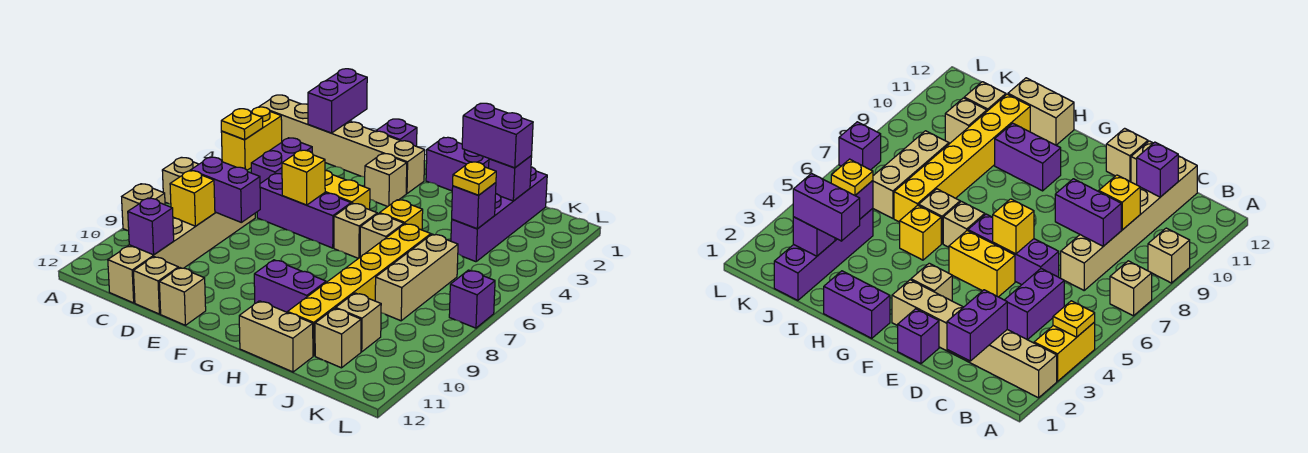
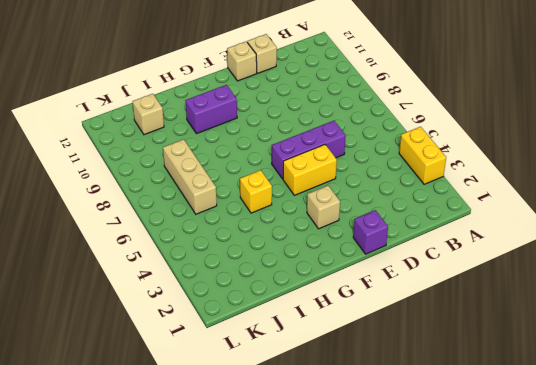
none -> tan brick A2:F2 level 1
none -> tan brick A7 level 1
none -> tan brick A9 level 1
none -> purple brick C4:C5 level 1

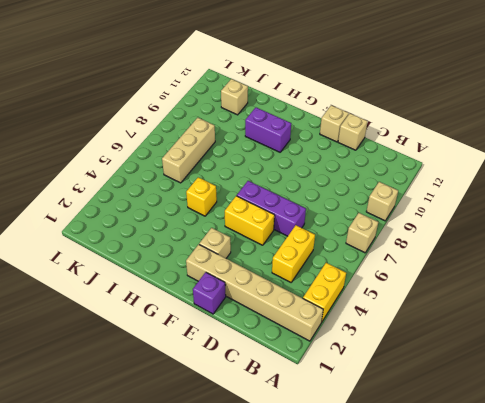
yellow brick C4:C5 level 1 -> purple brick C4:C5 level 1
none -> tan brick C7:C12 level 1
none -> purple brick G1:H1 level 1
none -> tan brick G6 level 1
none -> tan brick H6 level 1

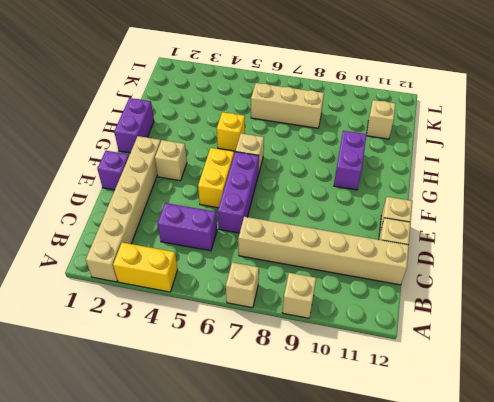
none -> tan brick H6 level 1
none -> tan brick H12:I12 level 1
none -> yellow brick I6:I11 level 1
none -> purple brick J1:J4 level 1

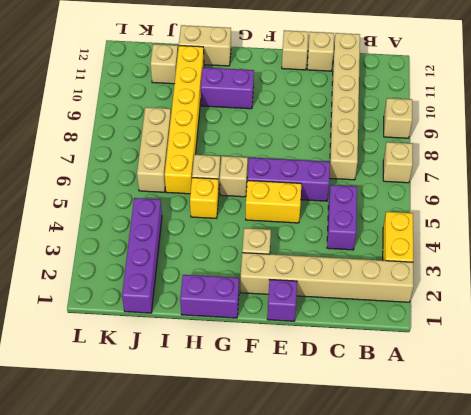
none -> tan brick J10 level 1
none -> purple brick L7 level 1
none -> yellow plate A4 level 2
none -> purple brick C1:C2 level 2

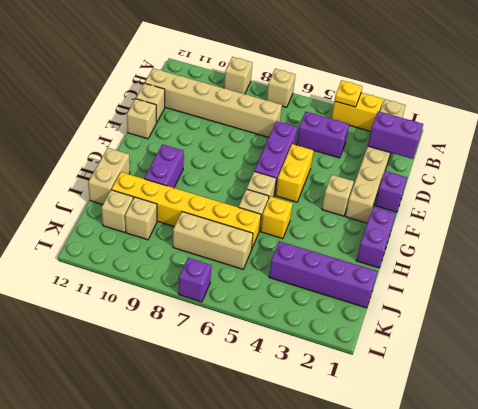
none -> purple brick C8:D8 level 2
none -> yellow brick C9 level 2
none -> purple brick C11 level 2
none -> yellow brick E6 level 2

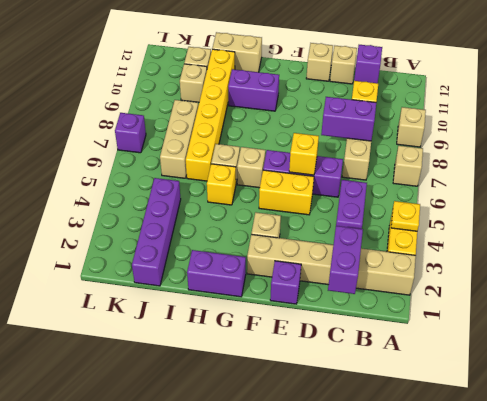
none -> purple brick J2 level 2
none -> purple brick J4 level 2
none -> purple brick I2:J2 level 3
none -> yellow plate J4 level 3

